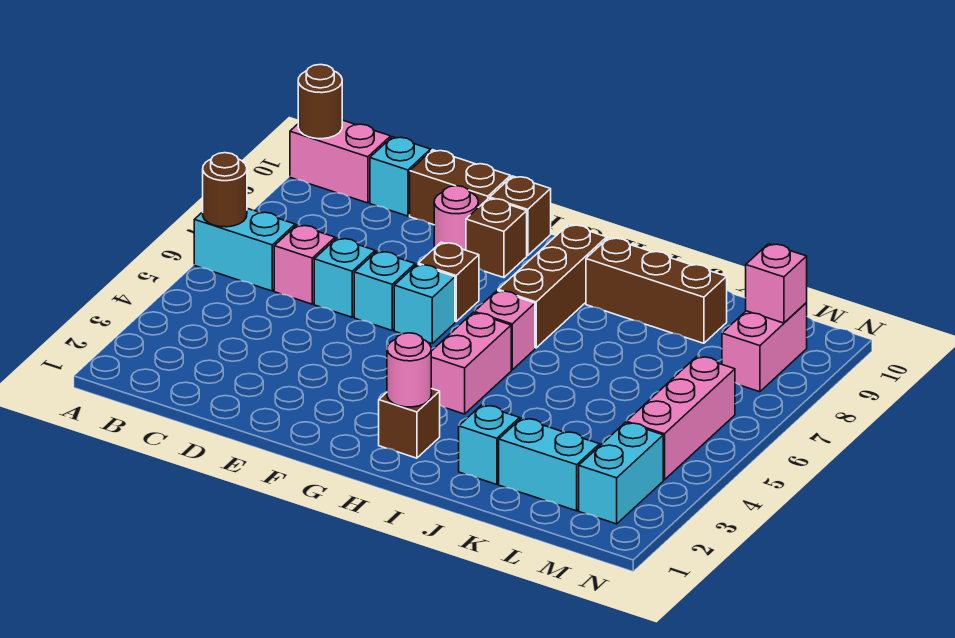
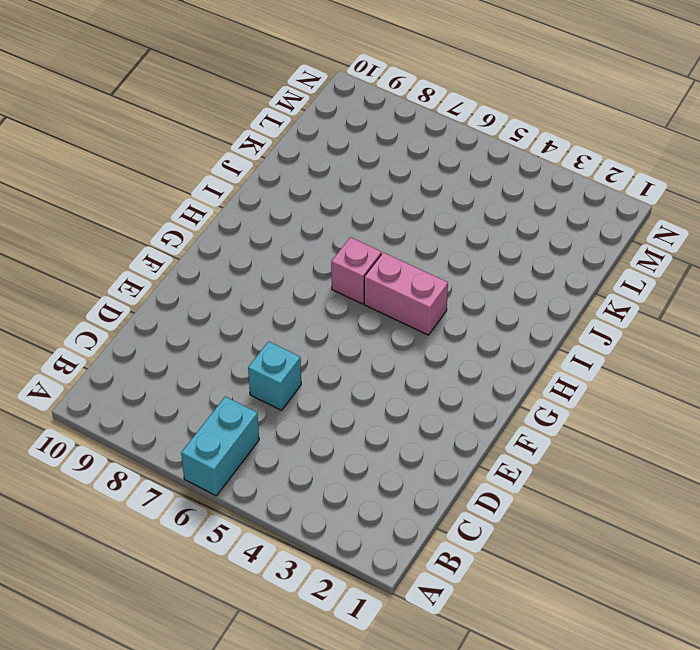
none -> pink brick A10:B10 level 1
none -> pink brick C6 level 1
none -> cyan brick C10 level 1

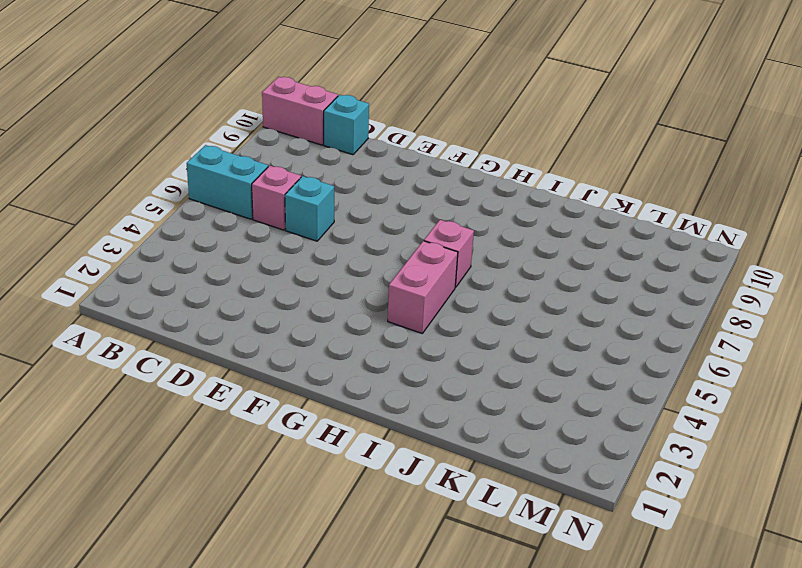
none -> brown brick D10:E10 level 1
none -> cyan brick E6 level 1
none -> pink round brick E9 level 1

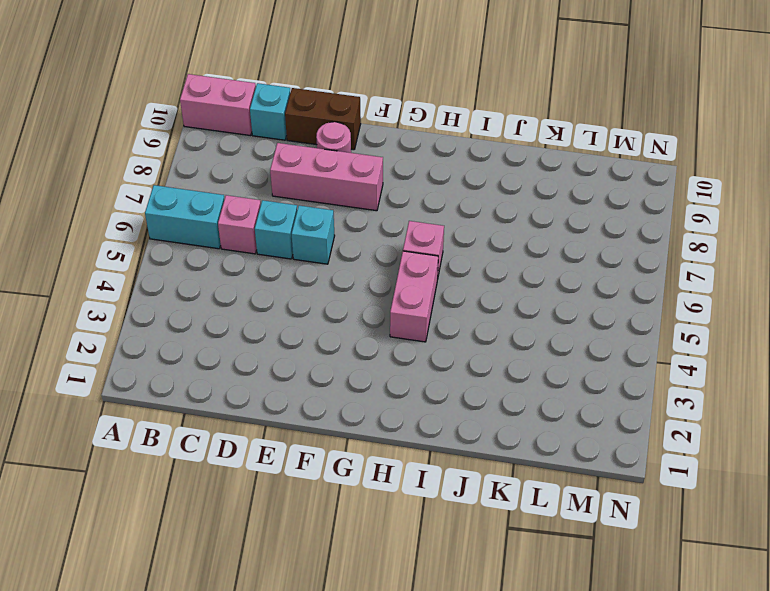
pink brick D8:F8 level 1 -> pink brick M4:M6 level 1
none -> cyan brick F6 level 1
none -> brown brick F7 level 1
none -> brown brick F9 level 1

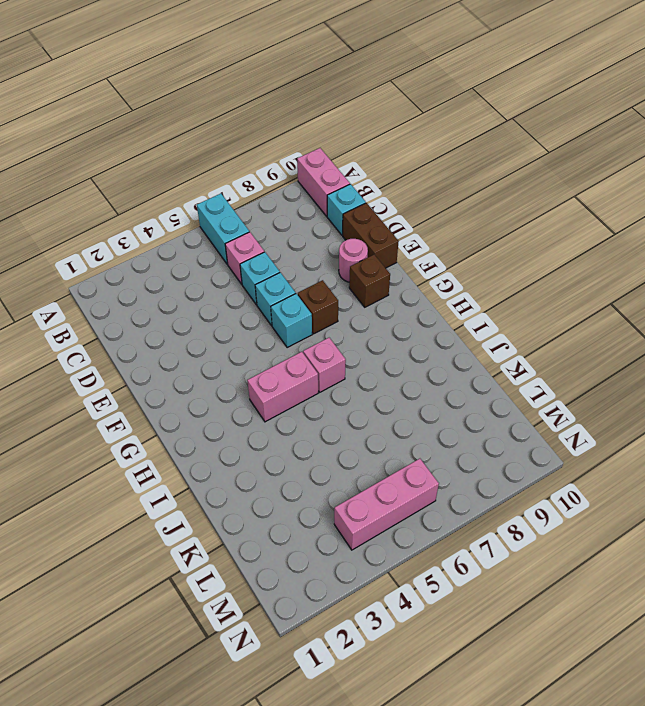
none -> brown brick F10 level 1
none -> brown brick H2 level 1
none -> brown brick H7:H9 level 1

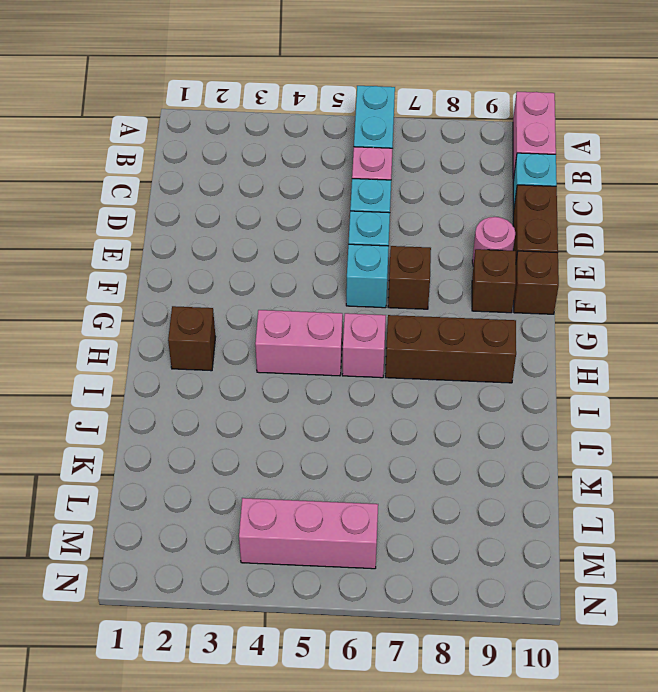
none -> brown brick I9:K9 level 1
none -> cyan brick J2 level 1
none -> cyan brick K2:L2 level 1

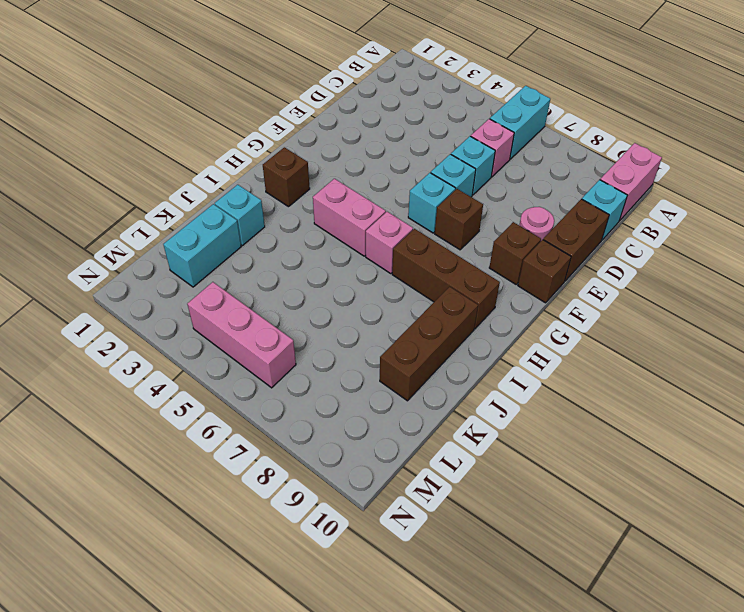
none -> cyan brick M2:M3 level 1
none -> pink brick M8:M9 level 1
none -> brown round brick A6 level 2

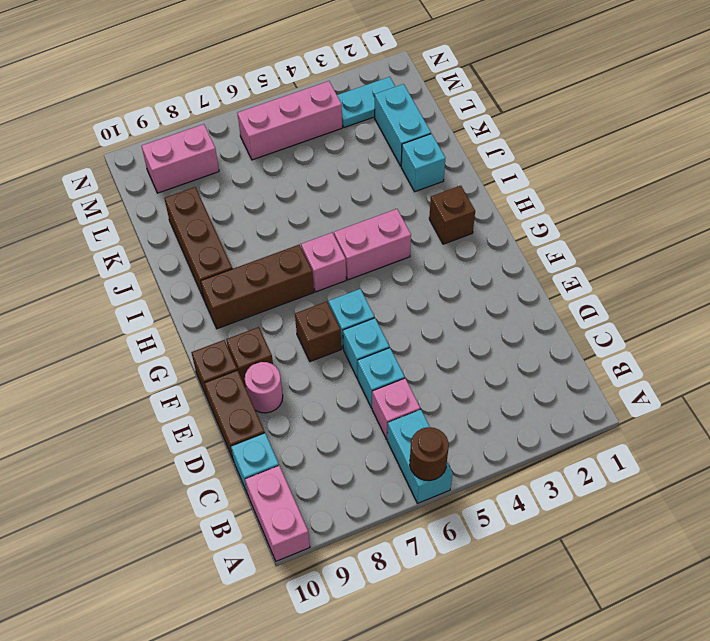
cyan plate M2:M3 level 1 -> cyan brick M2:M3 level 1
none -> brown round brick A10 level 2
none -> pink round brick H2 level 2
none -> pink brick M9 level 2

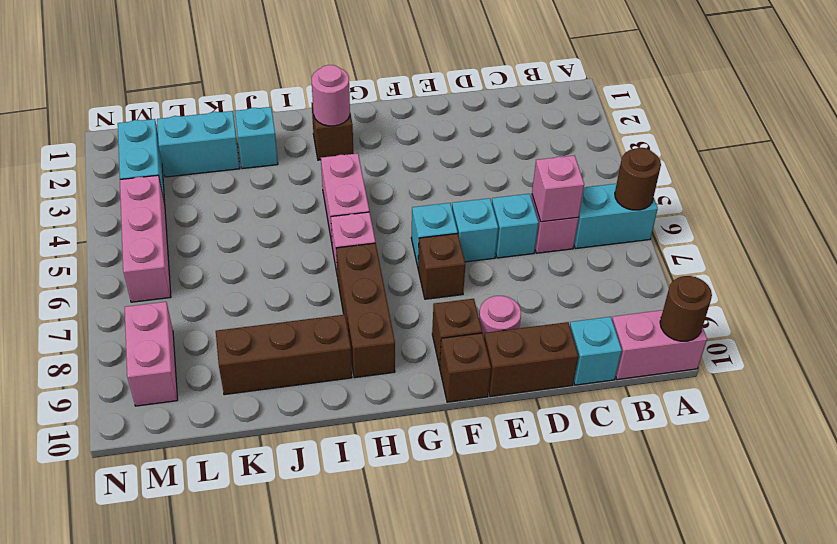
pink brick C6 level 2 -> pink brick M9 level 2

